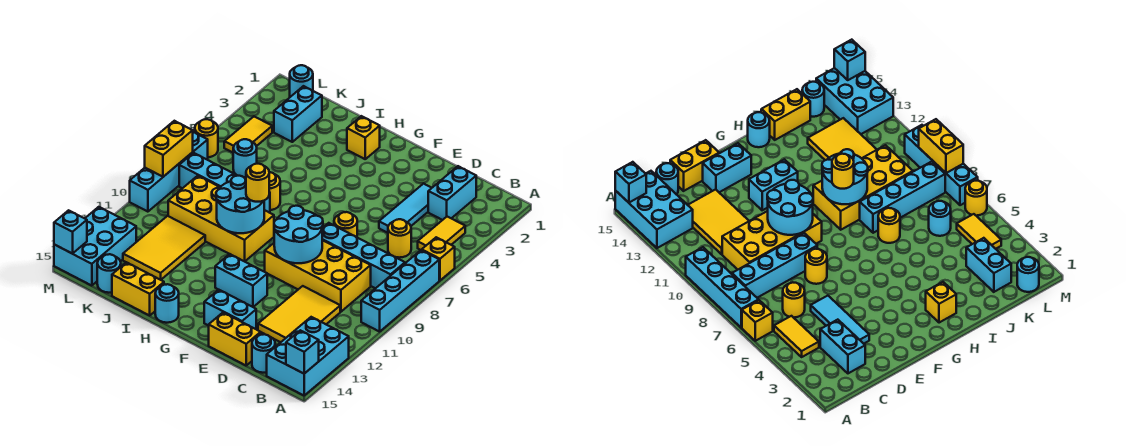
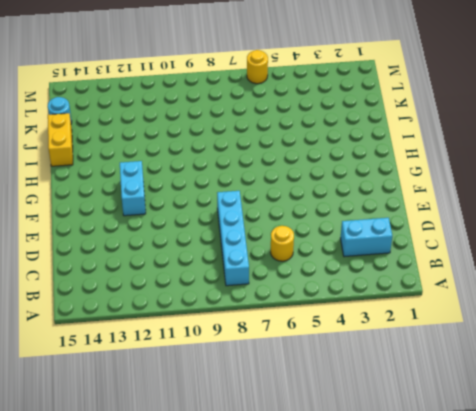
none -> yellow brick A6 level 1
none -> cyan brick A7:A10 level 1
none -> cyan brick A13:B15 level 1
none -> yellow tile B4:B5 level 1

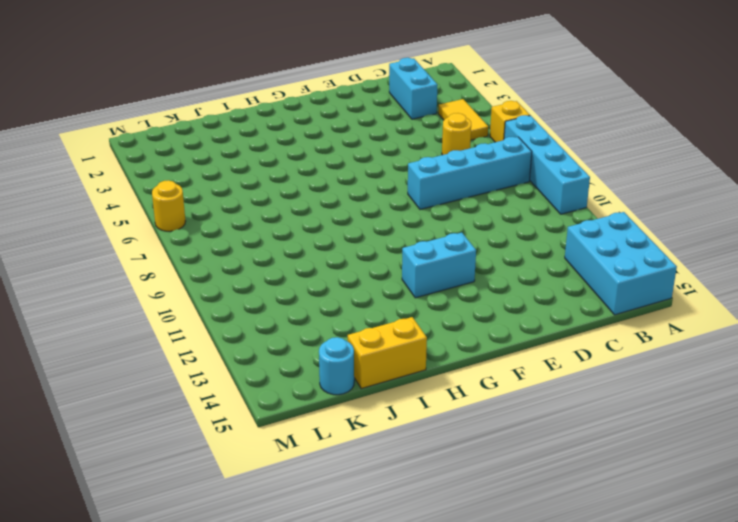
none -> yellow brick C9:F10 level 1
none -> yellow tile C11:D13 level 1
none -> cyan round brick C15 level 1
none -> cyan tile D3:D5 level 1

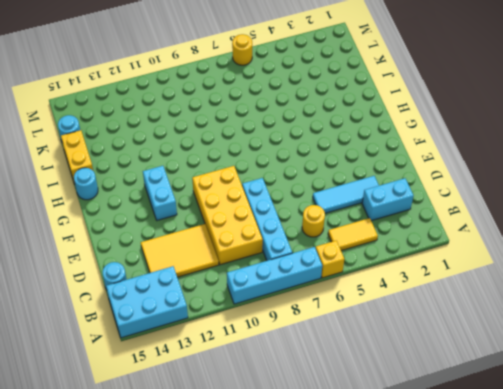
none -> yellow brick D15:E15 level 1
none -> yellow round brick E7 level 1
none -> cyan brick E14:F14 level 1
none -> yellow brick H2 level 1

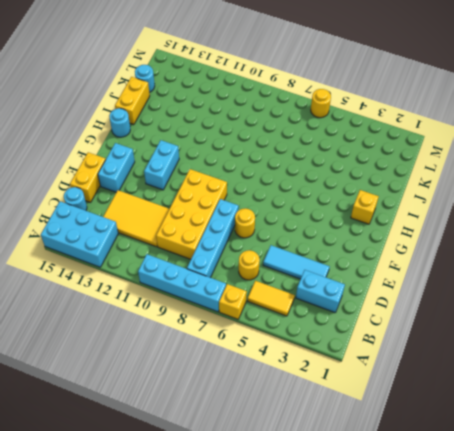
none -> yellow brick H9:K10 level 1
none -> yellow round brick I7 level 1
none -> cyan brick I8:L8 level 1
none -> yellow tile J11:K13 level 1

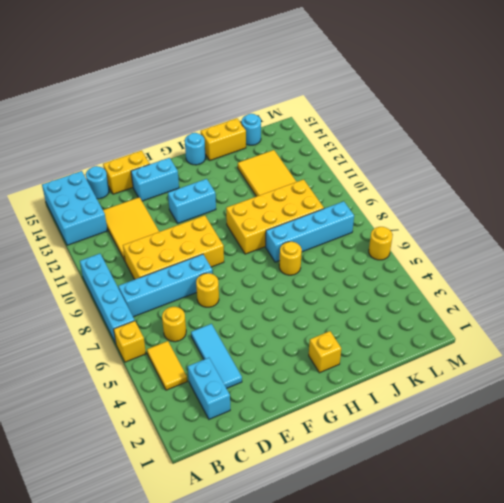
none -> cyan brick K2:K3 level 1
none -> cyan round brick K6 level 1
none -> cyan round brick L1 level 1
none -> yellow tile L4:L5 level 1

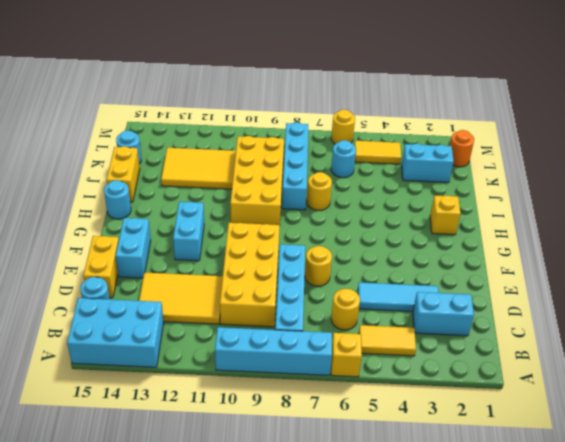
orange round brick L1 level 1 -> cyan round brick L1 level 1
none -> cyan brick L13:M15 level 1
none -> cyan brick M7:M10 level 1
none -> cyan brick A15 level 2
none -> cyan round brick E9:F10 level 2

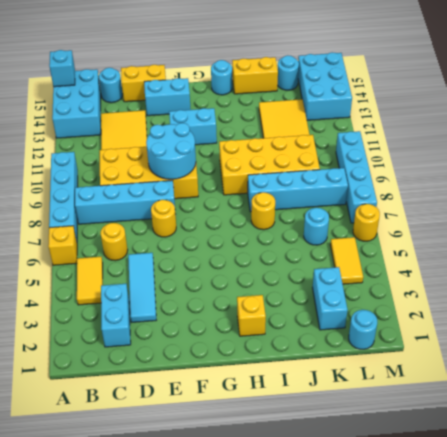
none -> cyan round brick H9:I10 level 2
none -> yellow brick M8:M9 level 2
none -> cyan brick M15 level 2
none -> yellow round brick H9 level 3

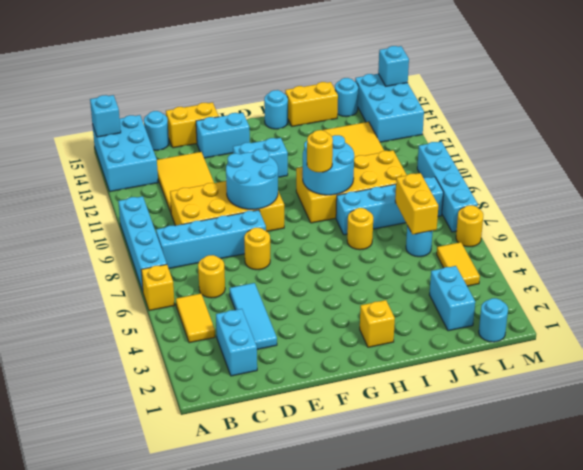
yellow brick K6:K7 level 2 -> yellow brick M8:M9 level 2

